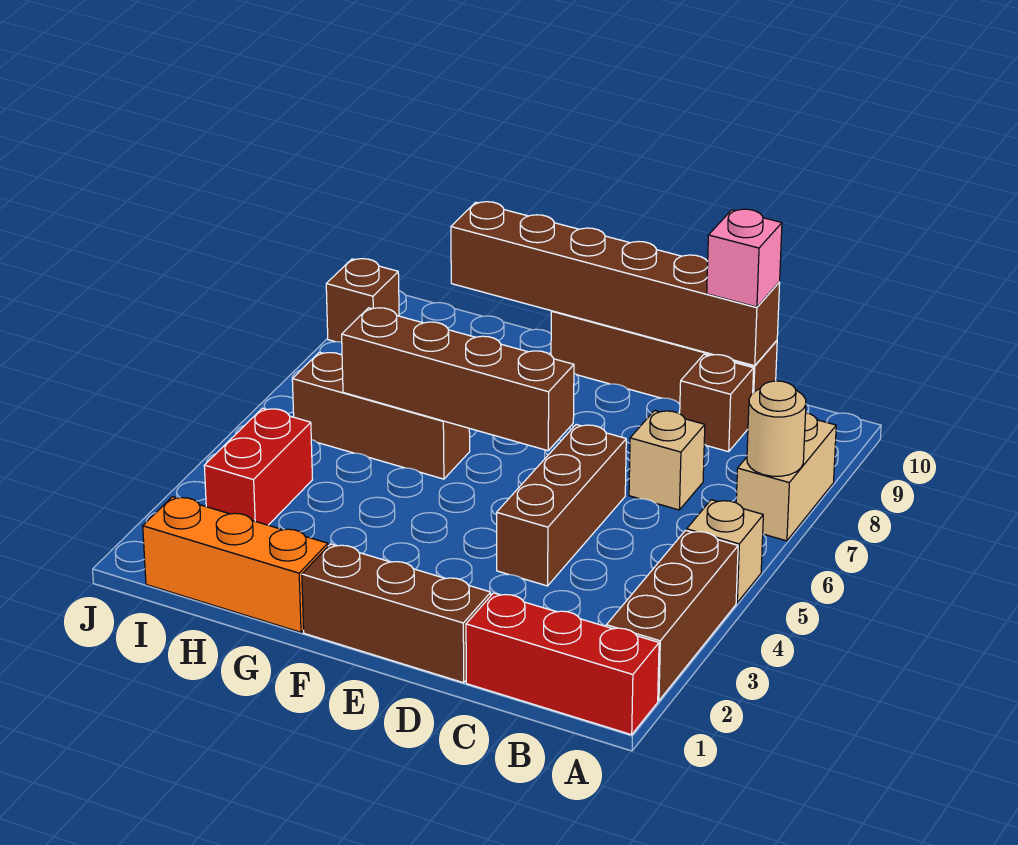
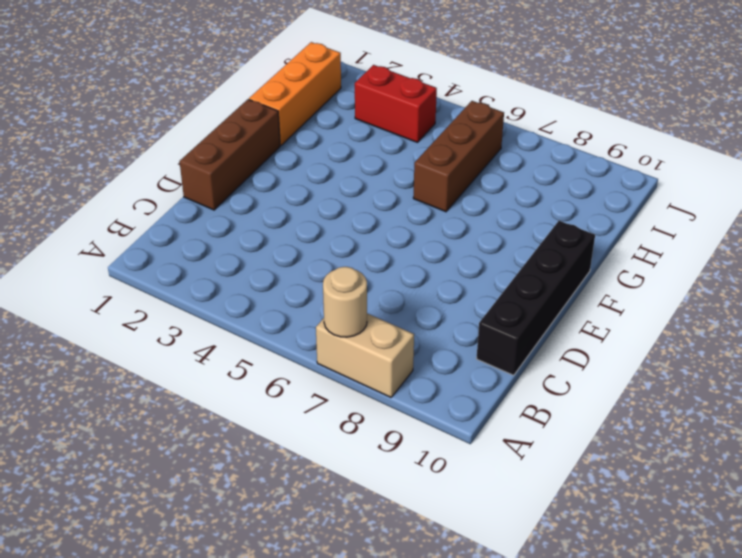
black brick C10:F10 level 1 -> brown brick C10:F10 level 1
none -> red brick A1:C1 level 1
none -> brown brick A2:A4 level 1
none -> tan brick A5 level 1

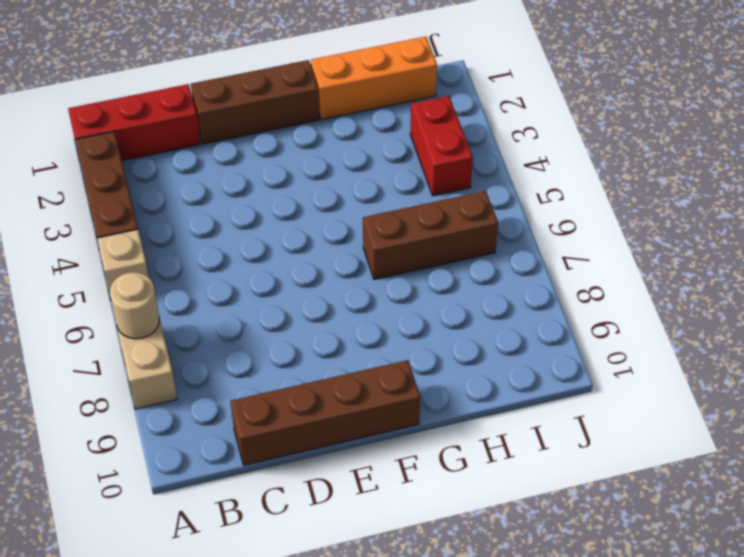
none -> tan brick C7 level 1
none -> brown brick C9 level 1
none -> brown brick D4:D6 level 1

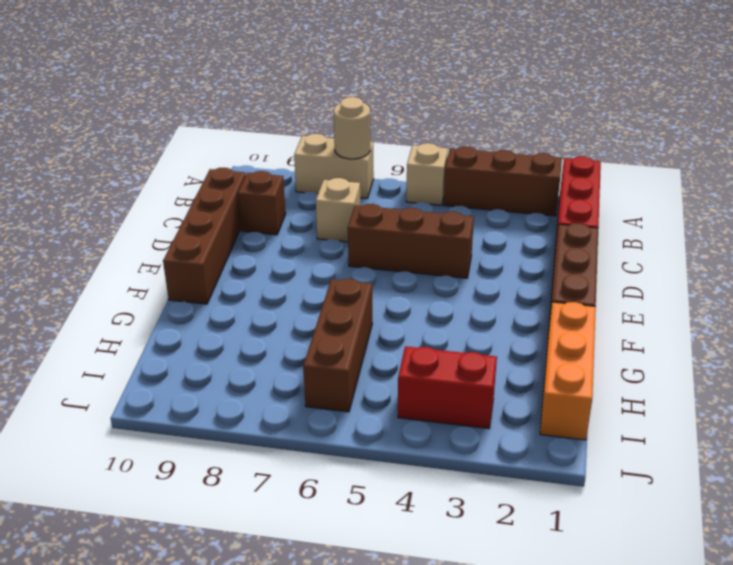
none -> brown brick J9 level 1
none -> brown brick C10:H10 level 2
none -> brown brick E6:H6 level 2

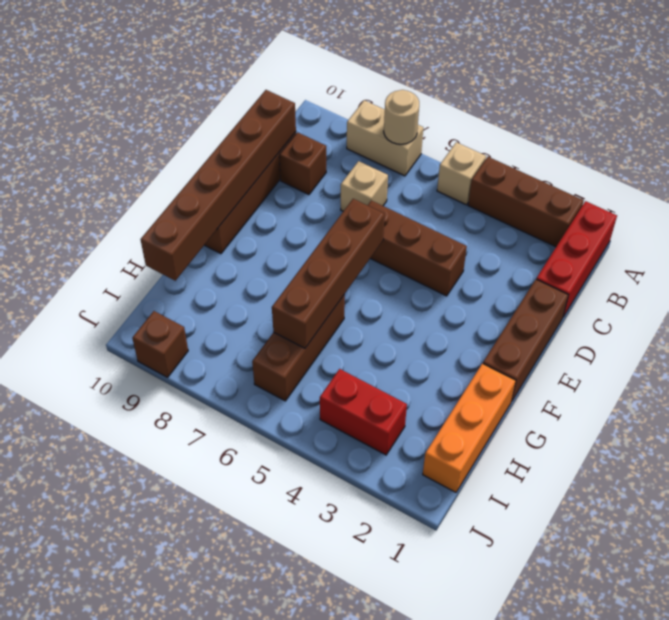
none -> pink brick C10 level 3

